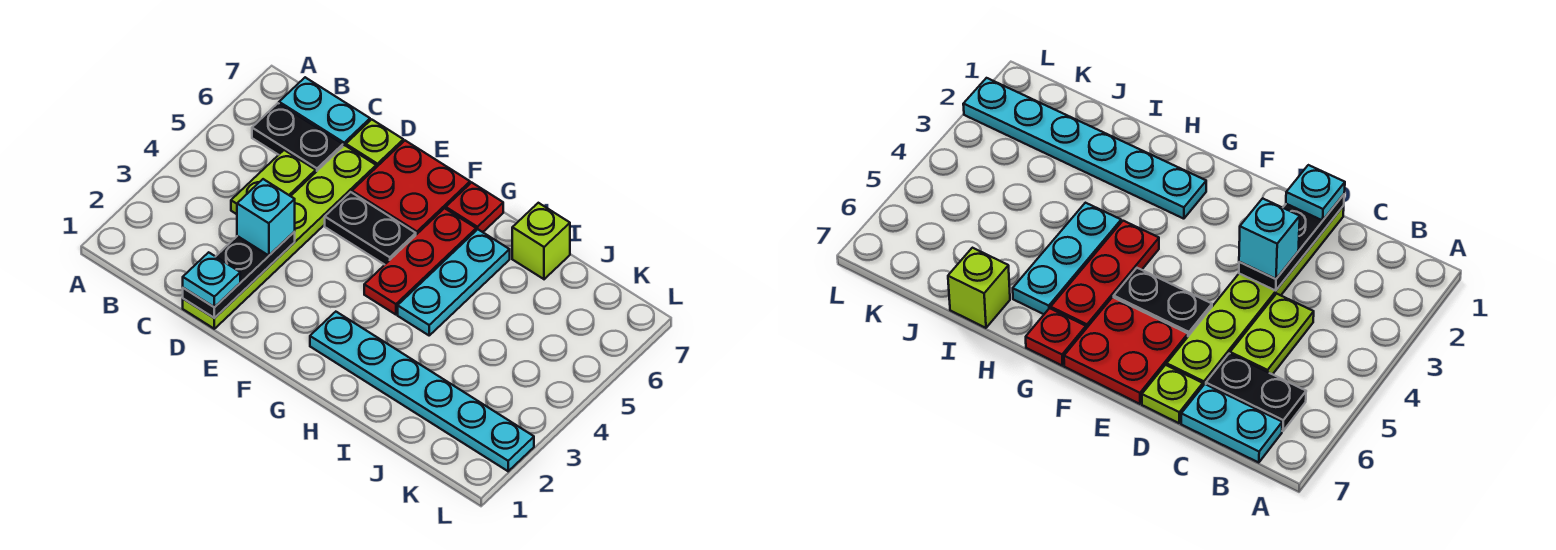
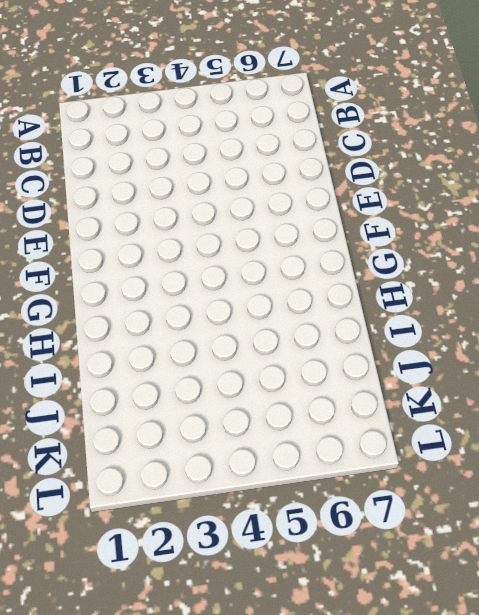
none -> black plate B6:C6 level 1
none -> cyan plate B7:C7 level 1
none -> lime plate C4:C5 level 1

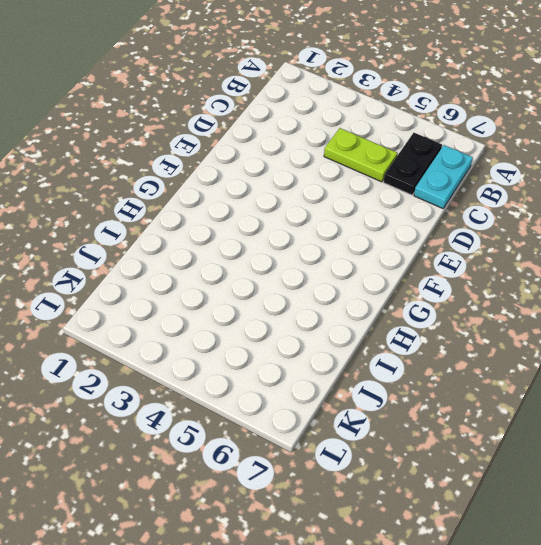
none -> lime plate D1:D6 level 1
none -> lime plate D7 level 1
none -> black plate E5:F5 level 1

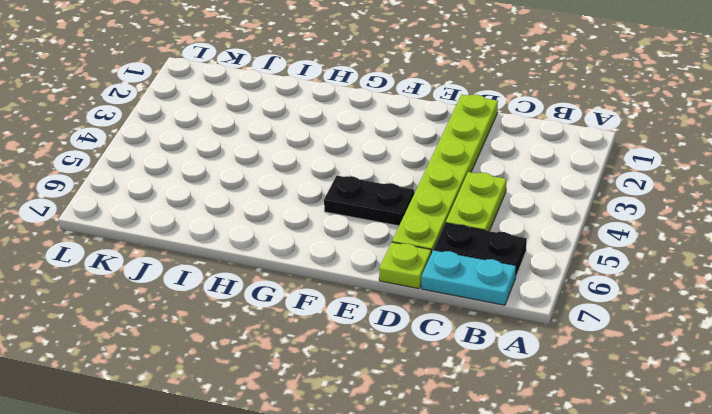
none -> red plate E6:F7 level 1
none -> cyan plate G2:L2 level 1
none -> red plate G4:G6 level 1

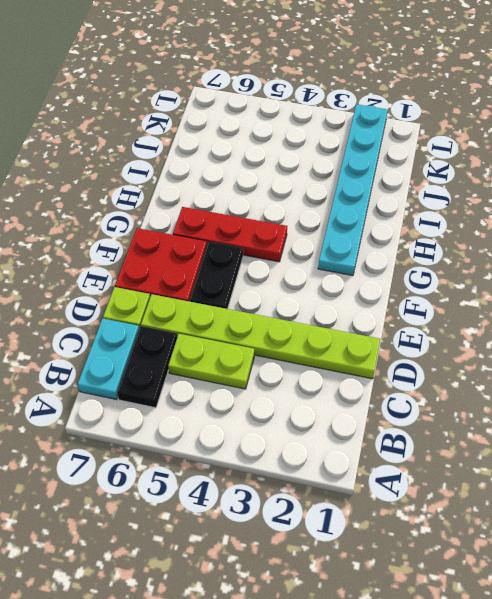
none -> red plate G7 level 1
none -> cyan plate H4:H6 level 1
none -> lime brick I7 level 1

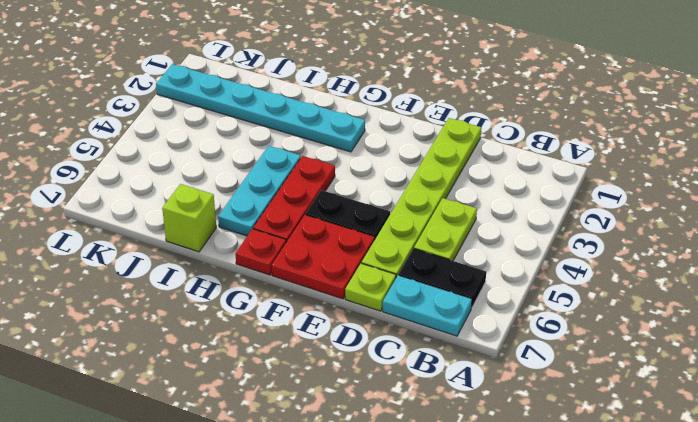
none -> black plate D1:D3 level 2
none -> cyan plate D1 level 3
none -> cyan brick D3 level 3

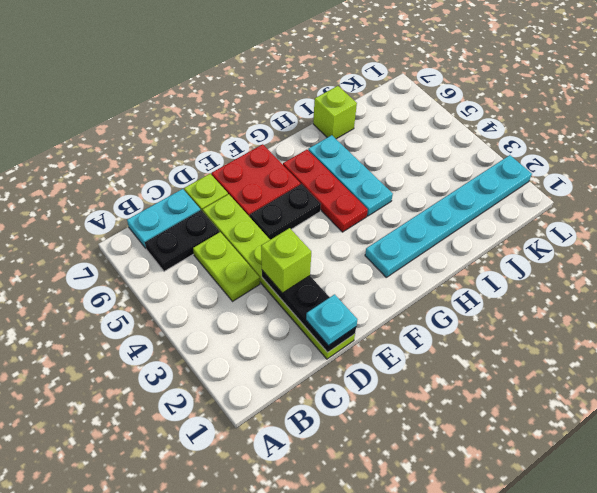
lime brick D3 level 3 -> cyan brick D3 level 3
none -> red plate G7 level 1

